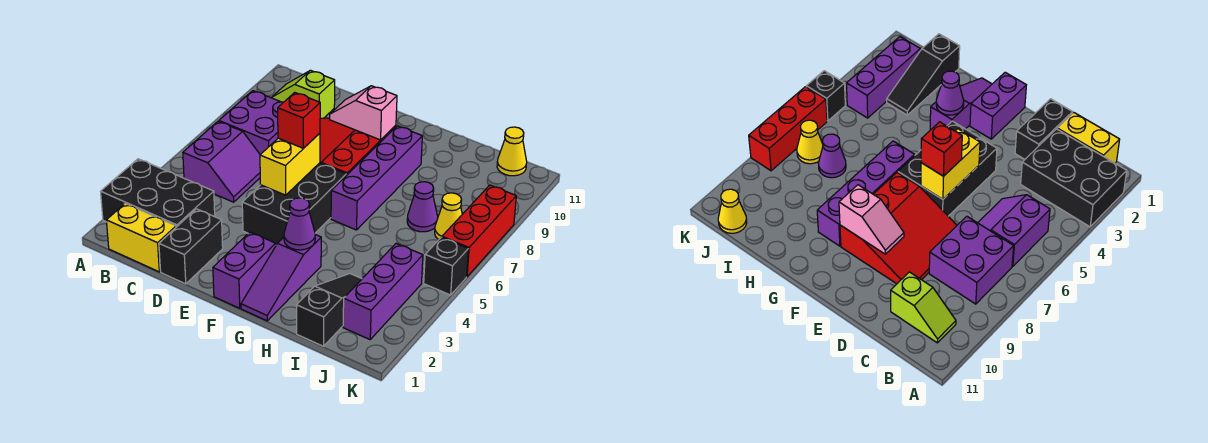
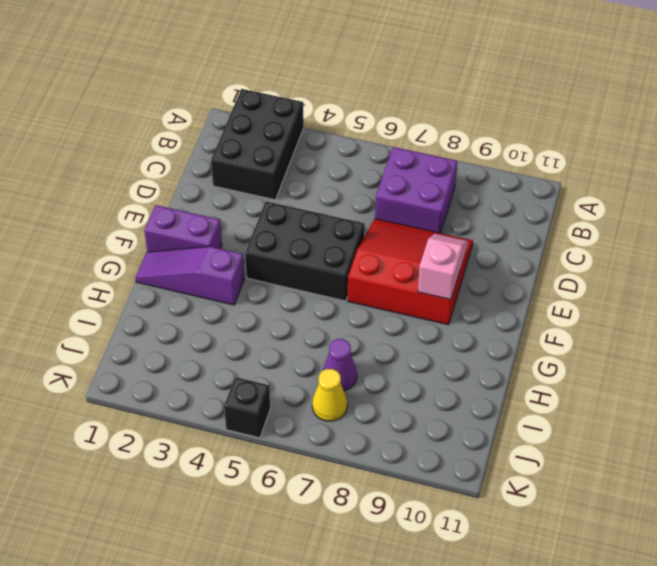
none -> yellow brick B1:C1 level 1
none -> purple slope B5:C6 level 1 top B
none -> lime slope B10:C10 level 1 top C

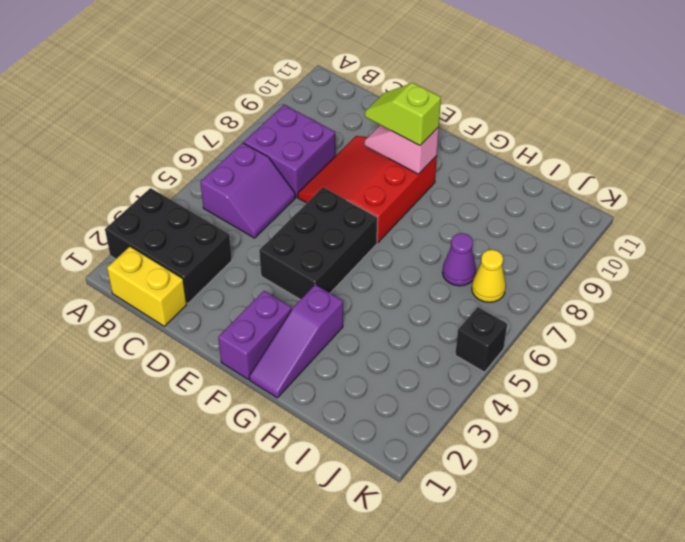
lime slope E9:F9 level 3 top F -> lime slope B10:C10 level 1 top C
none -> black brick D1:D2 level 1
none -> purple brick G6:G9 level 1
none -> black slope I1:I3 level 1 top 1

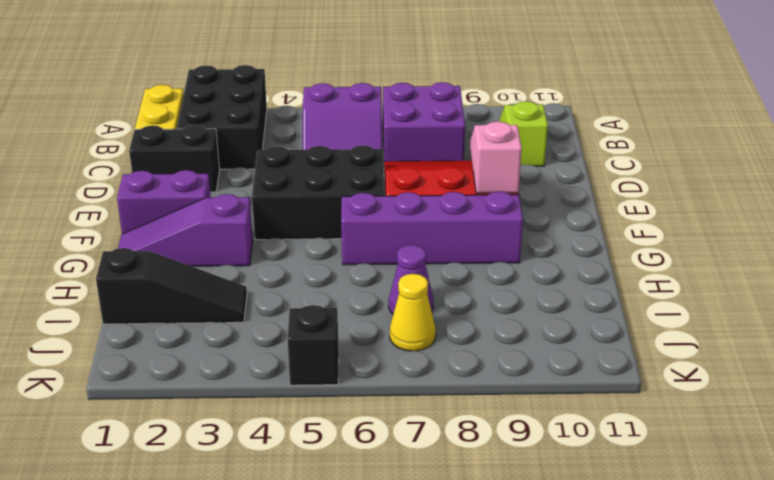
none -> purple brick J2:J4 level 1
none -> yellow cone J11 level 1
none -> red brick K6:K8 level 1

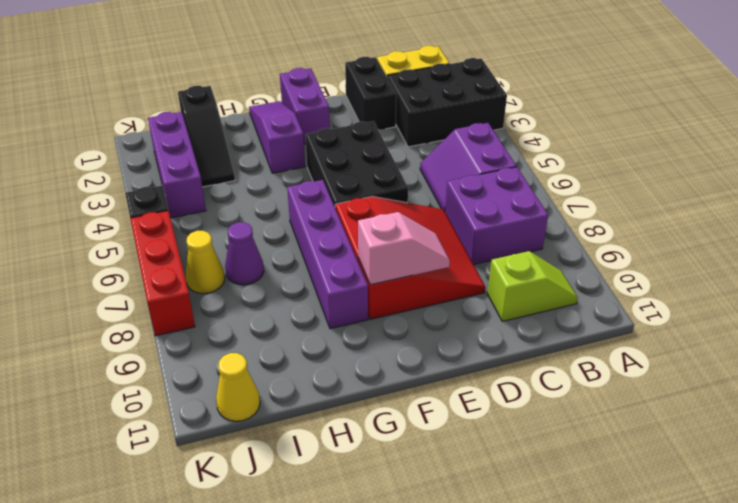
none -> yellow brick E5:E6 level 2
none -> purple cone G3 level 2
none -> red brick E6 level 3

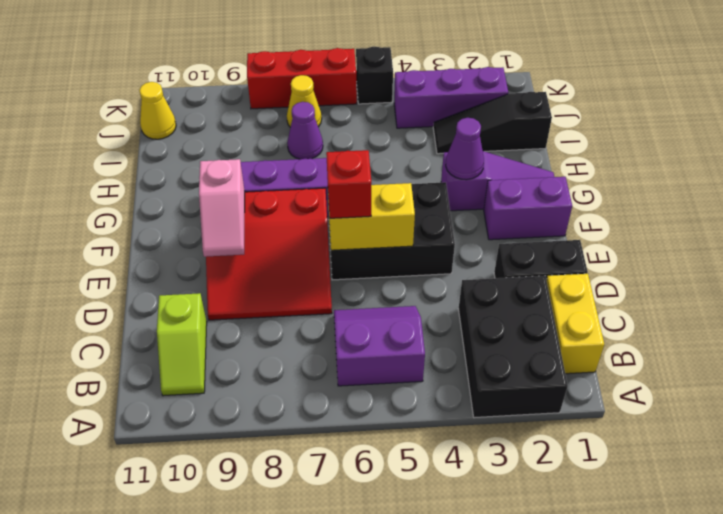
none -> purple brick B7:C8 level 1

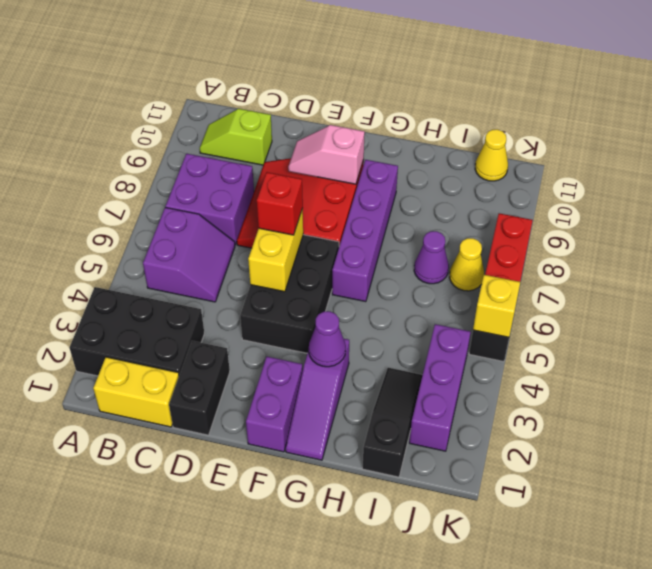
yellow brick K5 level 2 -> none

